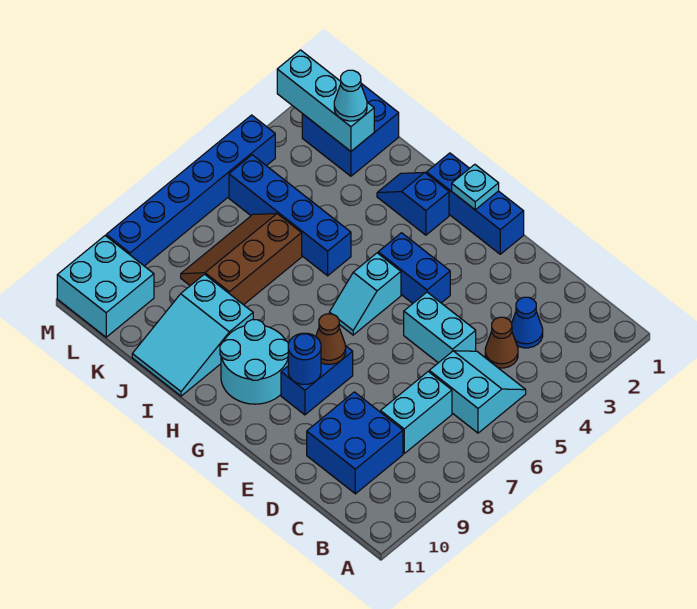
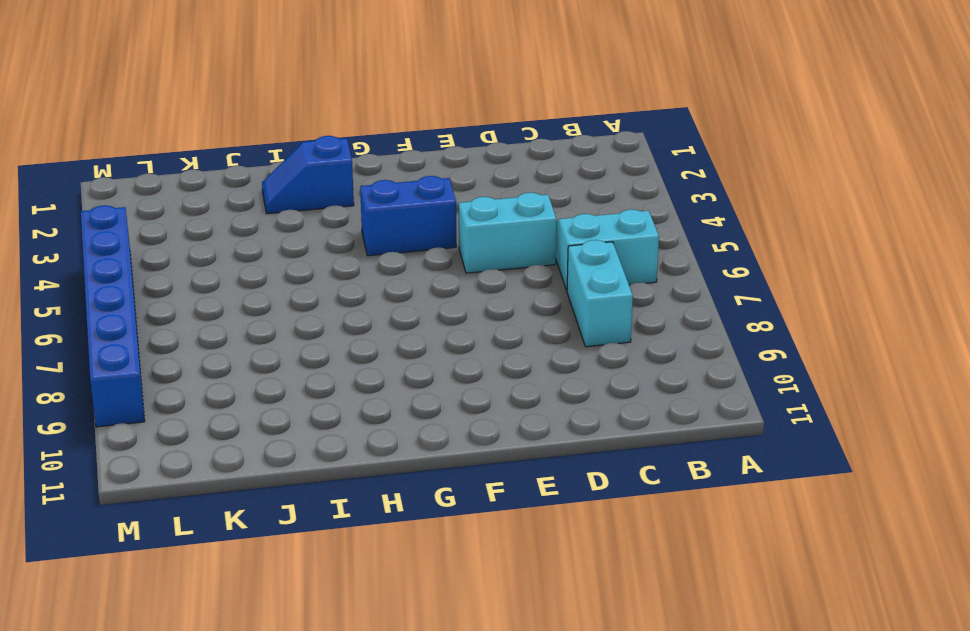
none -> blue cone C3 level 1
none -> brown cone C4 level 1
none -> blue brick C9:D10 level 1

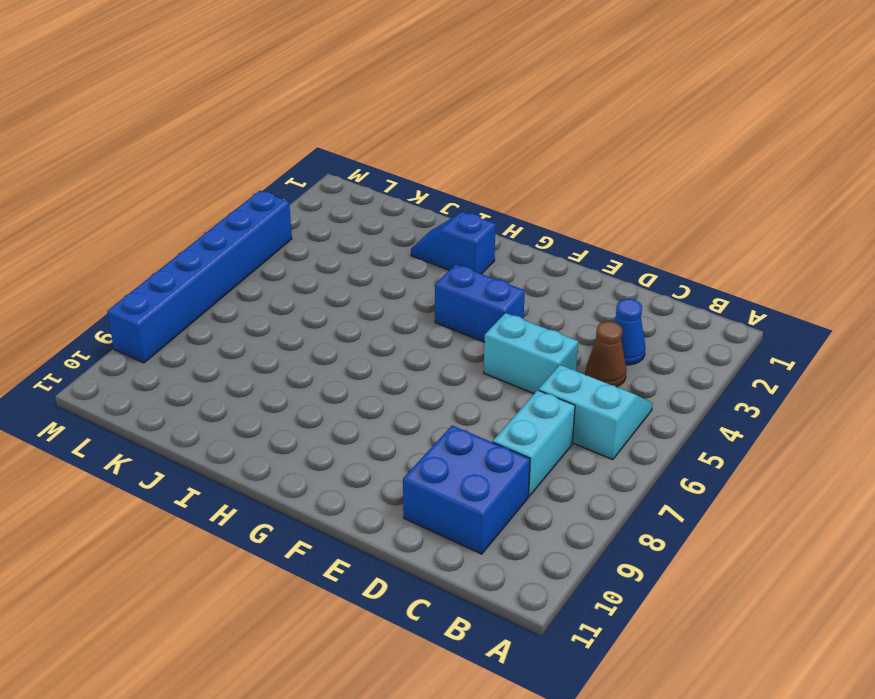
none -> blue brick F1:H1 level 1
none -> blue brick F8:F9 level 1
none -> cyan slope G5:G6 level 1 top 5

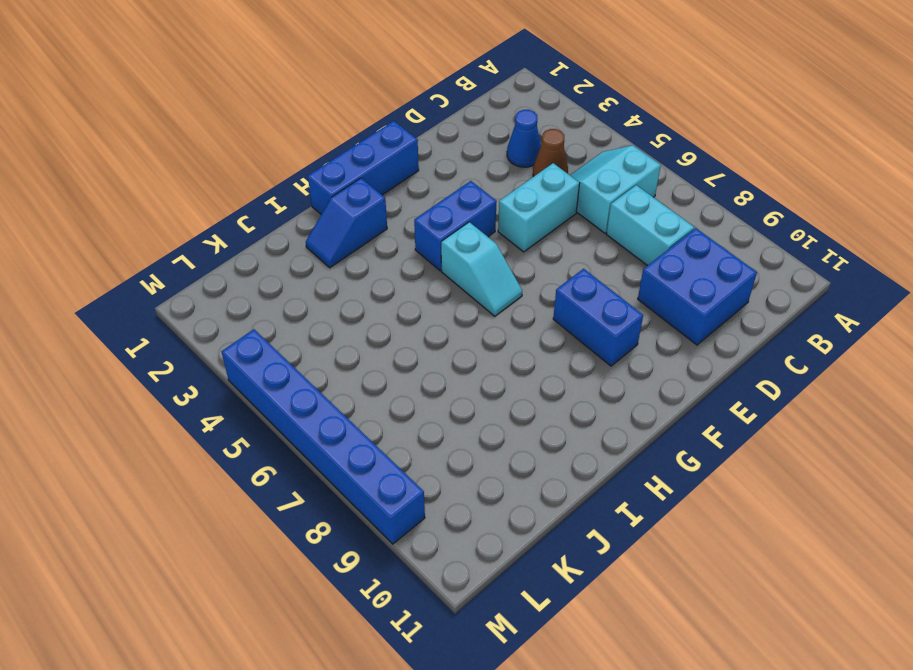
none -> cyan round brick G9:H10 level 1
none -> blue brick I5:L5 level 1
none -> cyan slope I9:J11 level 1 top 9

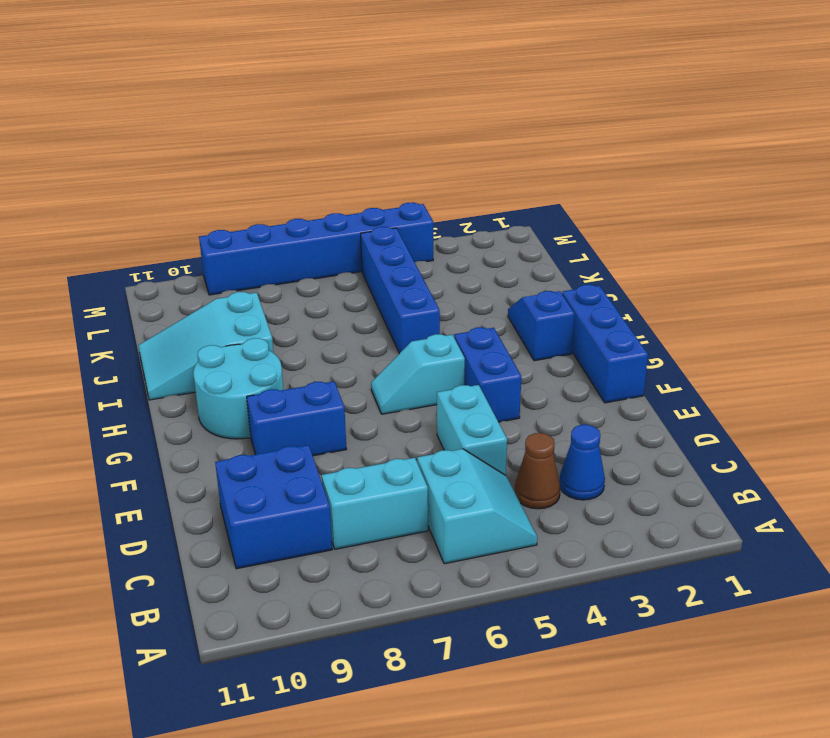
none -> brown slope J6:K8 level 1 top J
none -> blue brick K1:L2 level 1
none -> cyan brick L10:M11 level 1

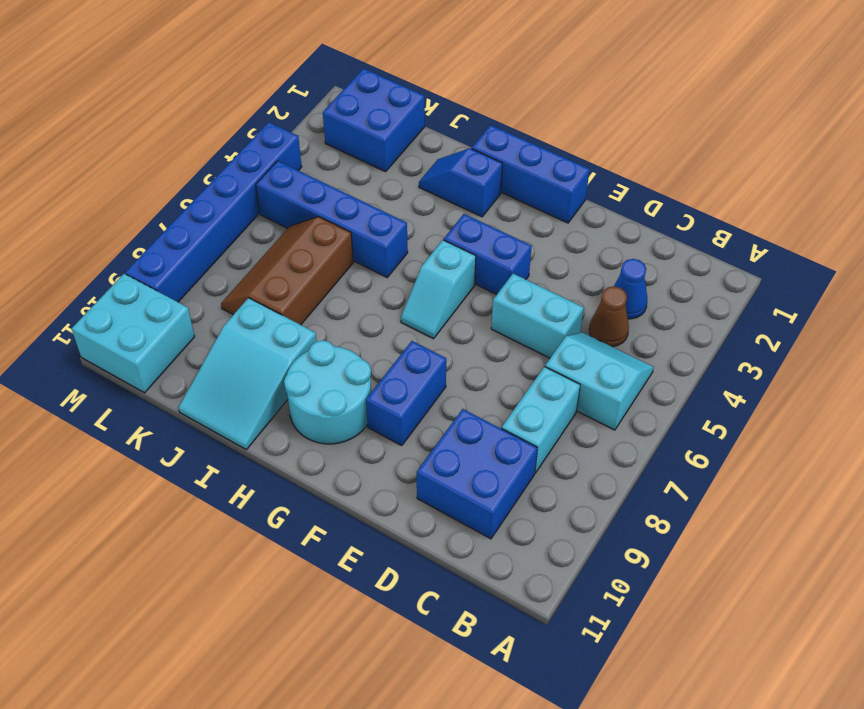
none -> brown cone F8 level 2
none -> blue round brick F9 level 2
none -> cyan plate G1 level 2

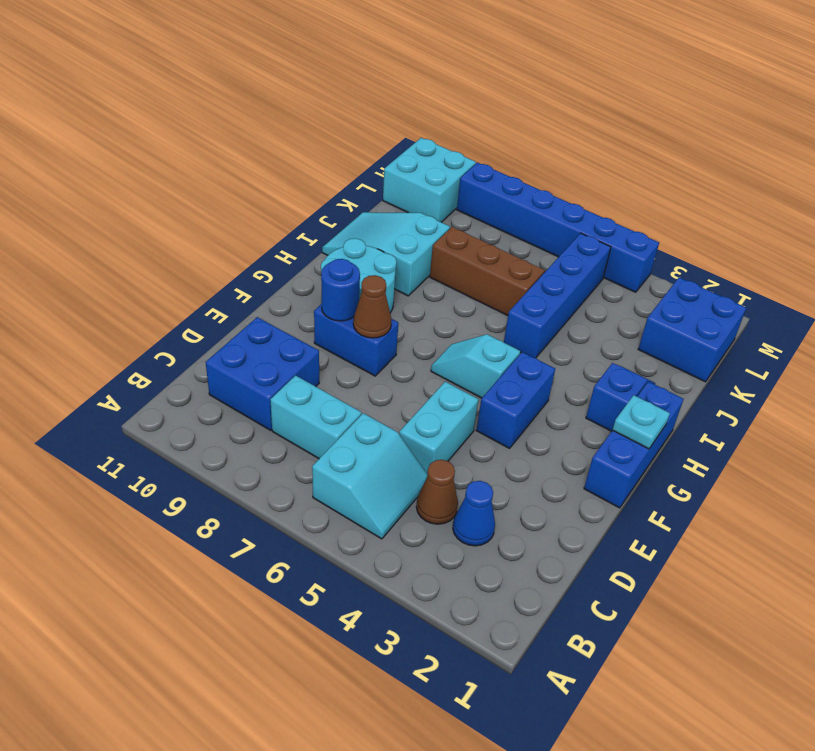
none -> cyan brick K2:M2 level 2
none -> cyan cone K2 level 3

